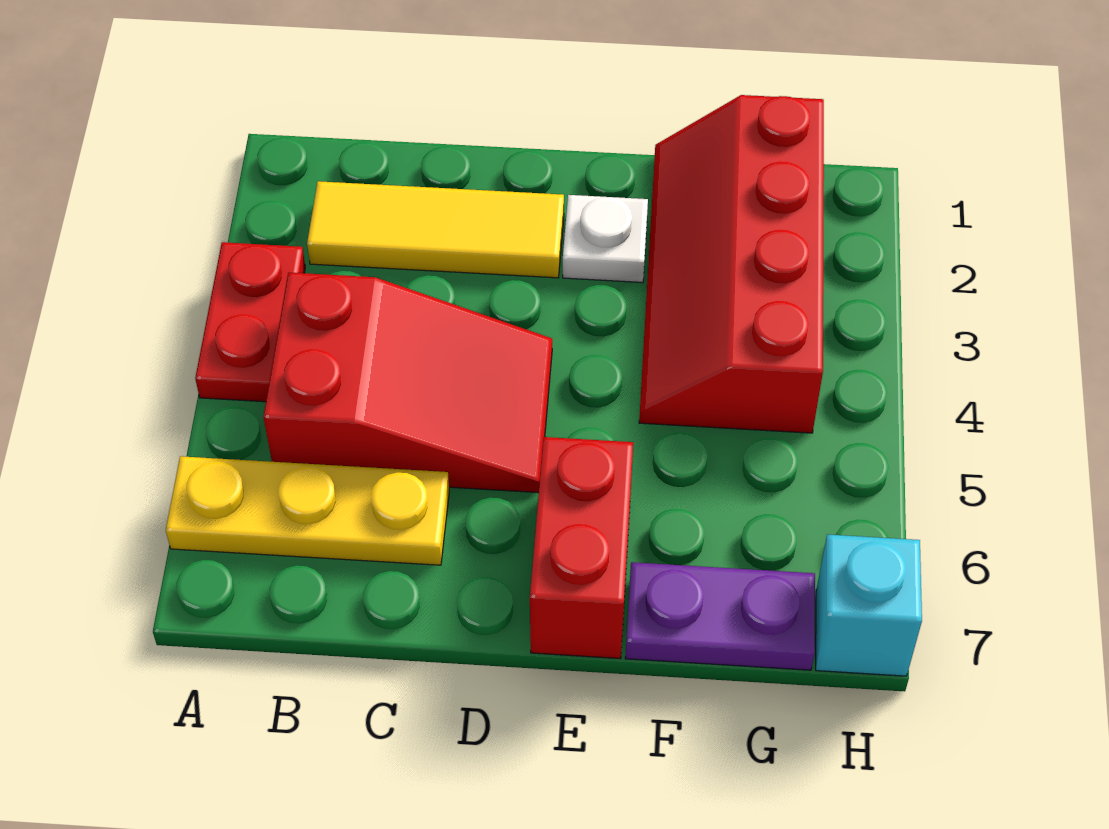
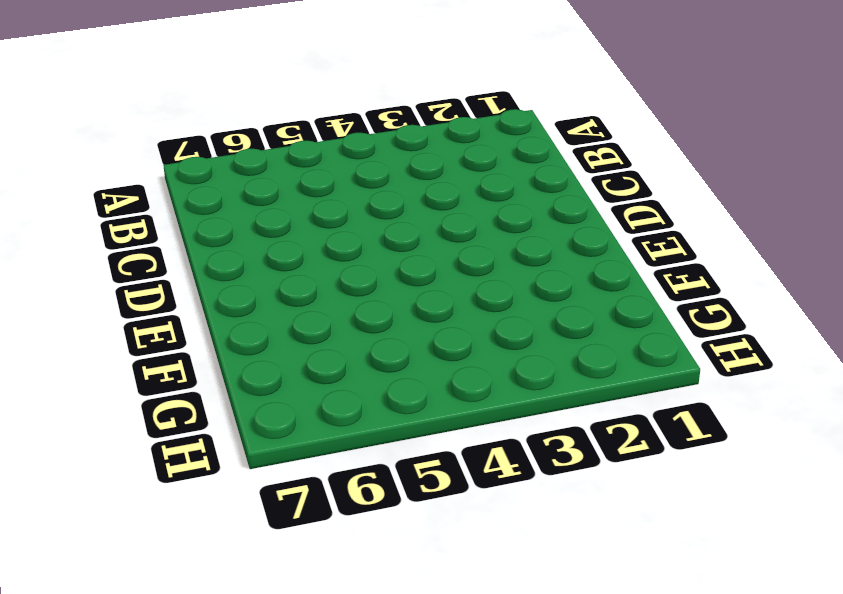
none -> red plate A3:A4 level 1
none -> yellow plate A6:C6 level 1

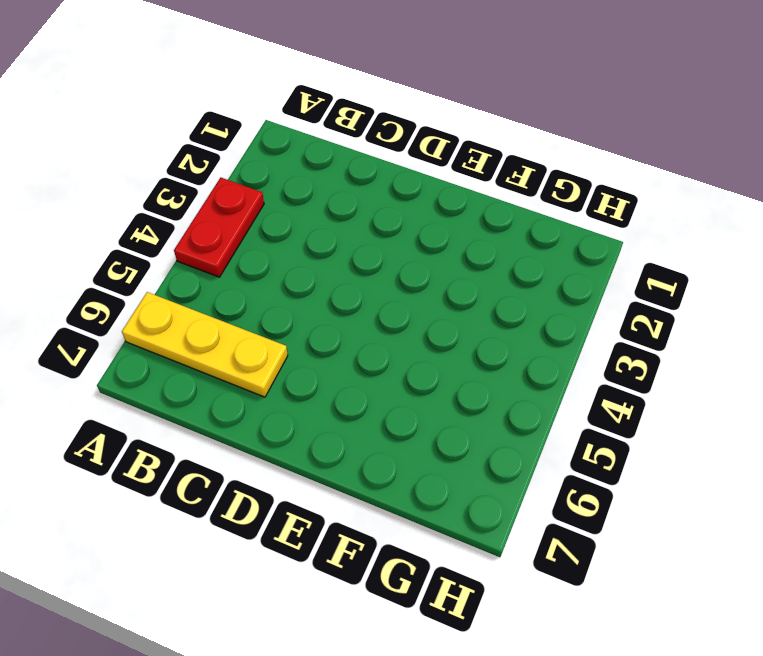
none -> yellow tile B2:D2 level 1
none -> red slope B4:D5 level 1 top B

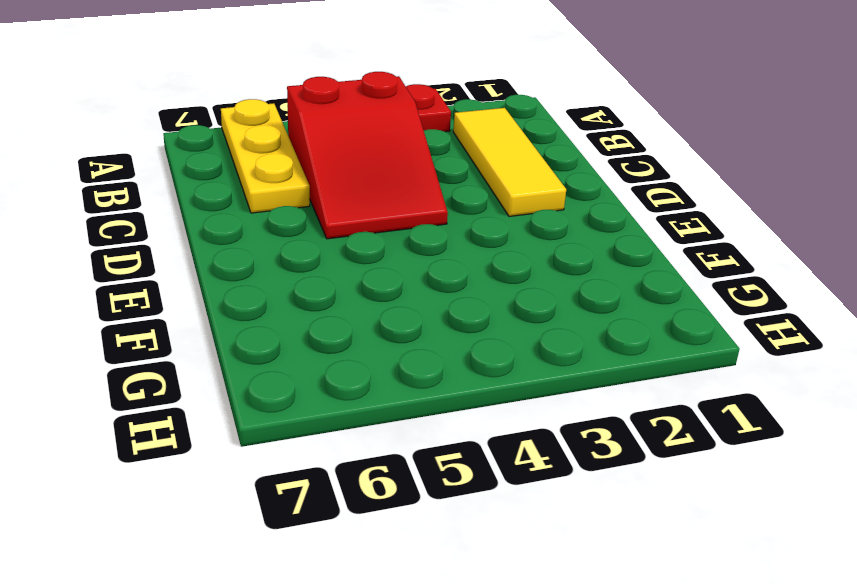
none -> white plate E2 level 1
none -> red brick E6:E7 level 1

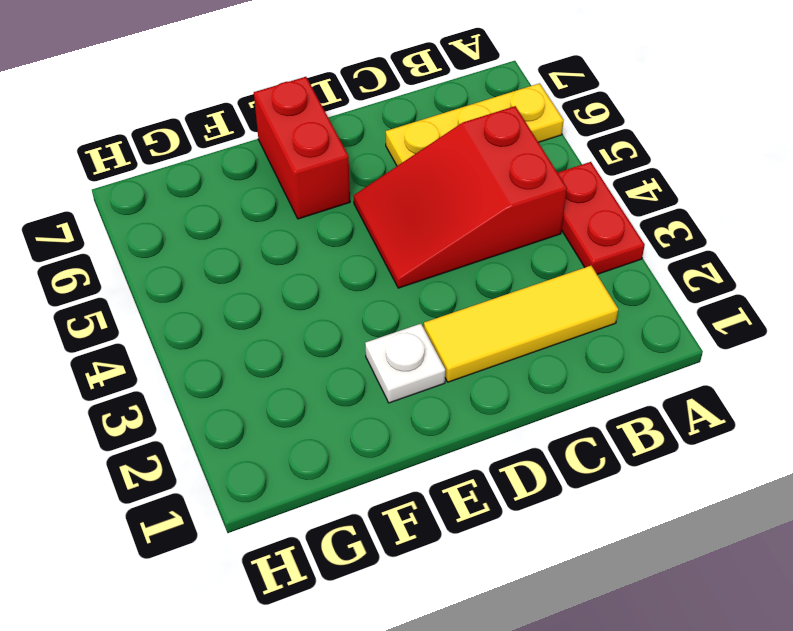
none -> red slope F1:G4 level 1 top G
none -> purple plate F7:G7 level 1

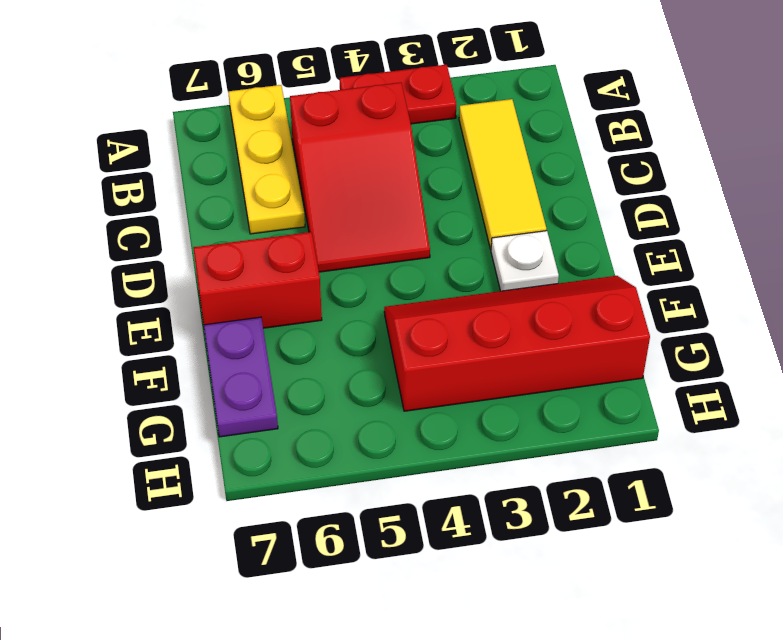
none -> cyan brick H7 level 1

